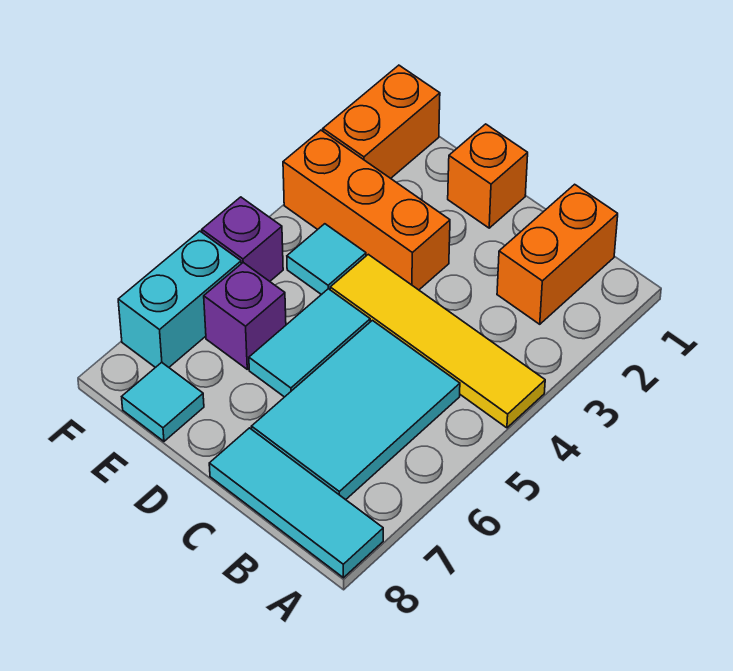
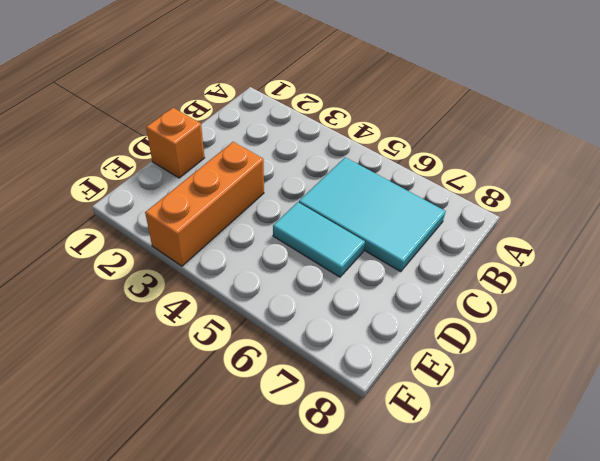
none -> yellow tile A4:D4 level 1
none -> cyan tile A8:C8 level 1
none -> orange brick B1:B2 level 1

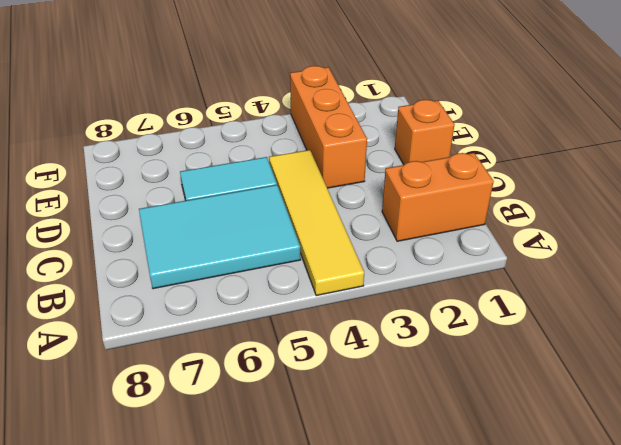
none -> cyan tile A8:C8 level 1
none -> cyan tile E4 level 1
none -> purple brick E6 level 1

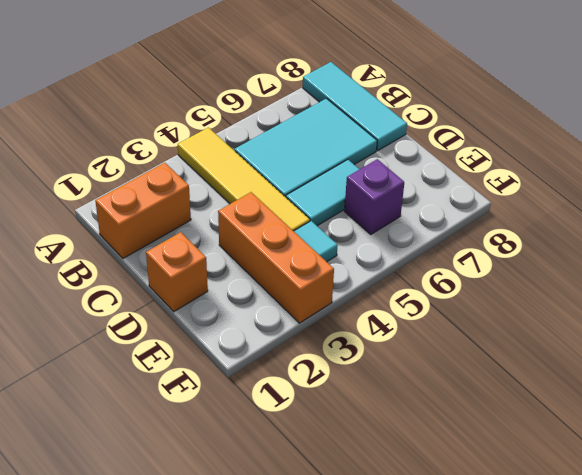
none -> cyan tile E8 level 1
none -> orange brick F1:F2 level 1
none -> purple brick F5 level 1

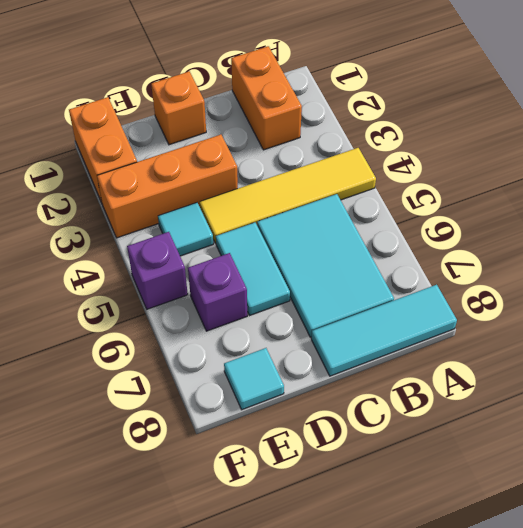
none -> cyan brick F6:F7 level 1

